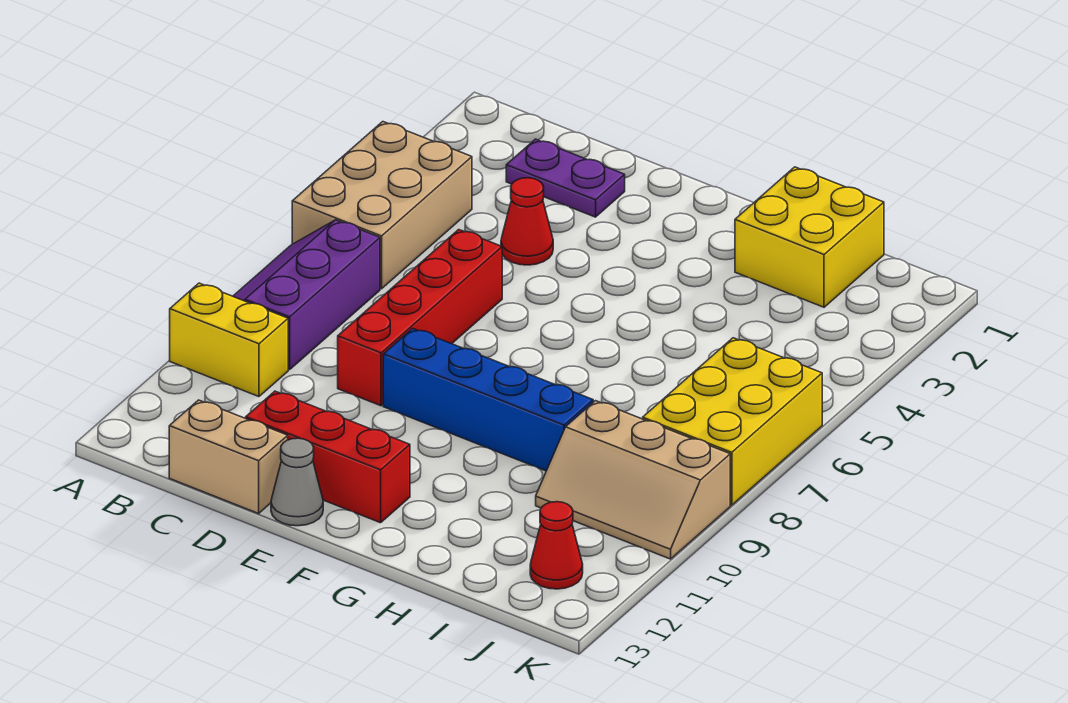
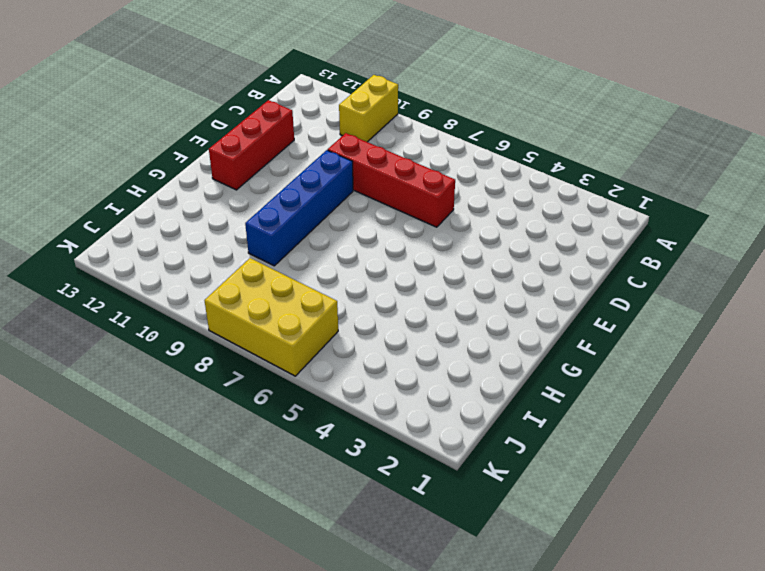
none -> tan brick A4:B6 level 1
none -> purple slope A7:B9 level 1 top B
none -> purple plate C2:D2 level 1

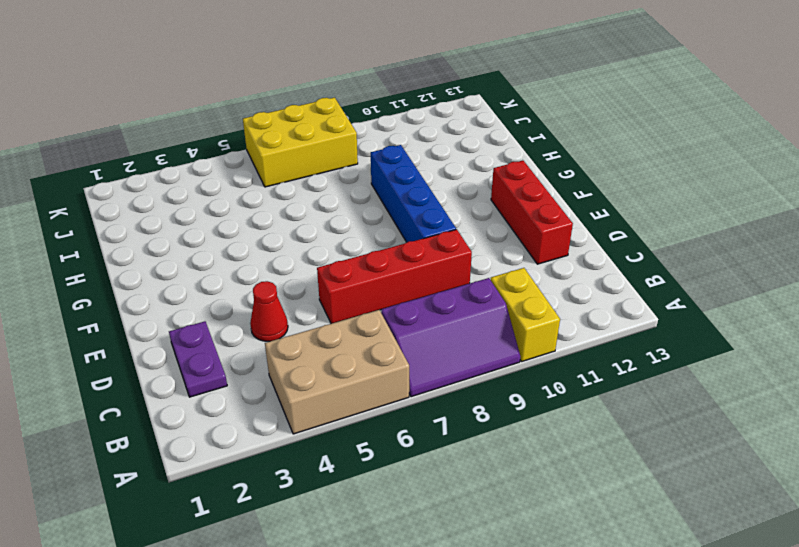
none -> tan brick C13:D13 level 1
none -> grey cone E13 level 1
none -> yellow brick H1:I2 level 1

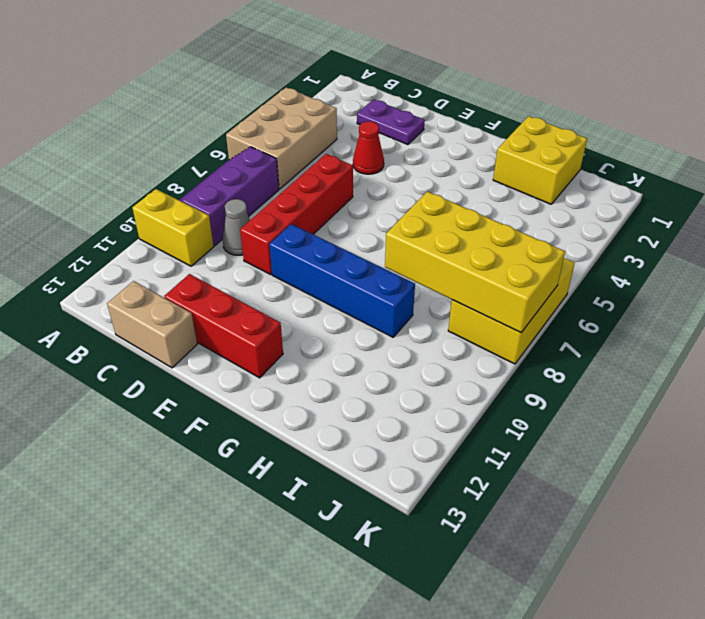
grey cone C9 level 1 -> grey cone E13 level 1
yellow brick H7:K8 level 2 -> none
none -> tan slope I9:K10 level 1 top 9
none -> red cone J12 level 1

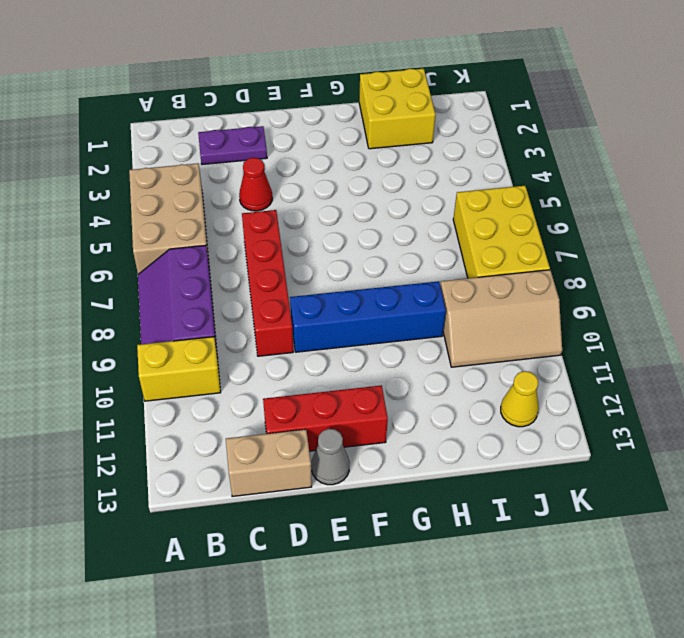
yellow cone J12 level 1 -> red cone J12 level 1

